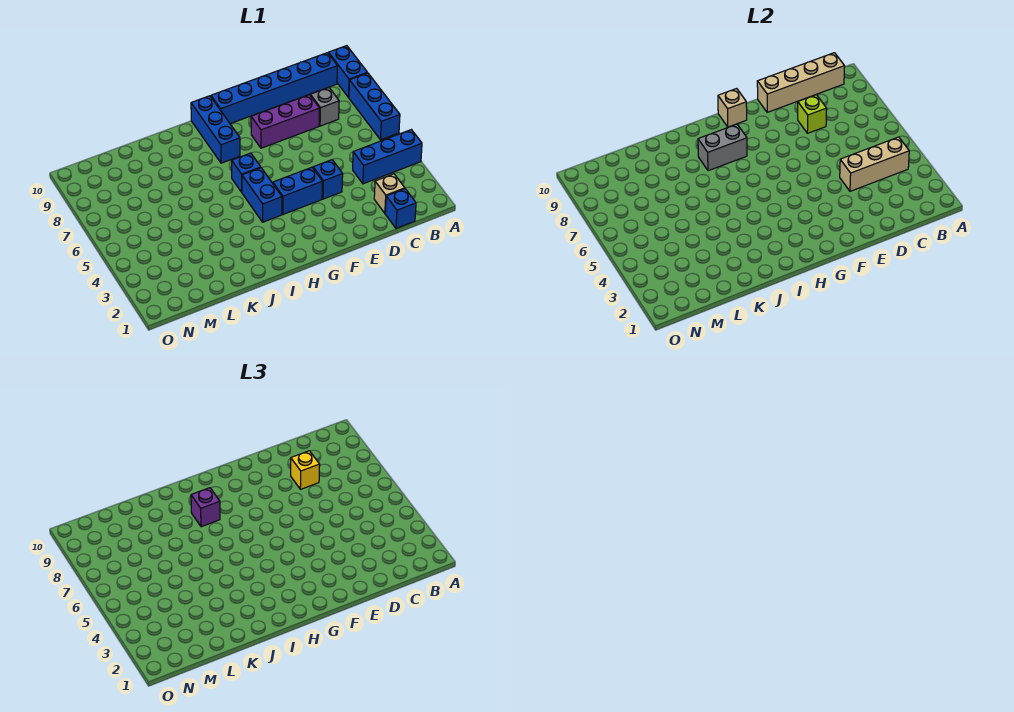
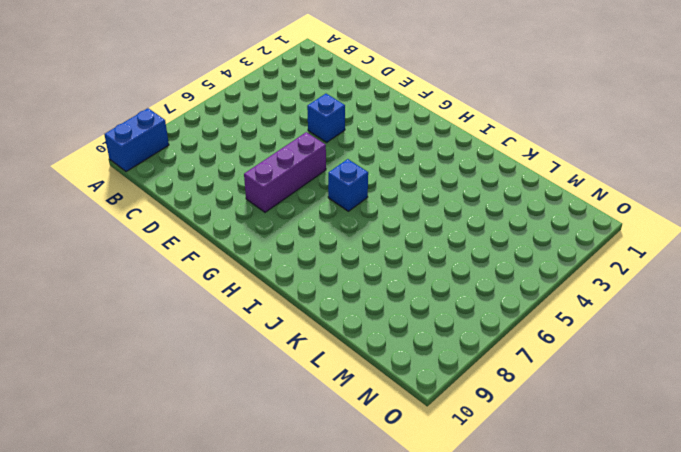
purple brick F6:F8 level 1 -> purple brick D8:F8 level 1
none -> blue brick A4:C4 level 1
none -> blue brick A6:A8 level 1
none -> blue brick B10:G10 level 1

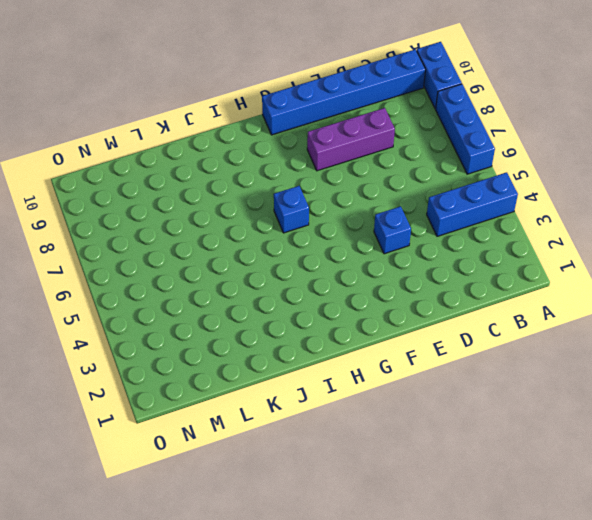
none -> blue brick C1 level 1
none -> tan brick C2 level 1
none -> grey brick C8 level 1

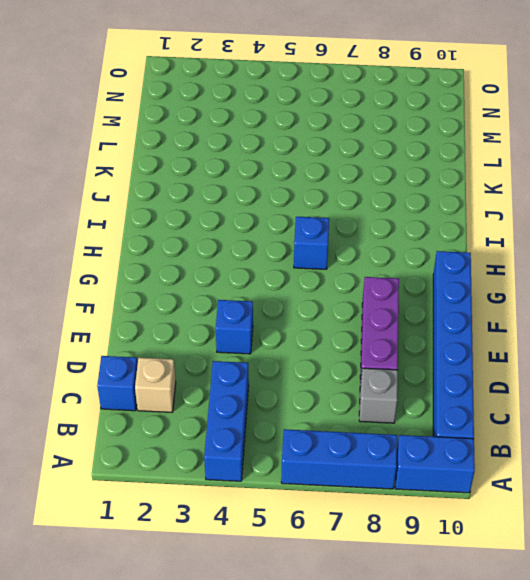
none -> blue brick F4:G4 level 1
none -> blue brick H4:H5 level 1
none -> blue brick H8:H10 level 1

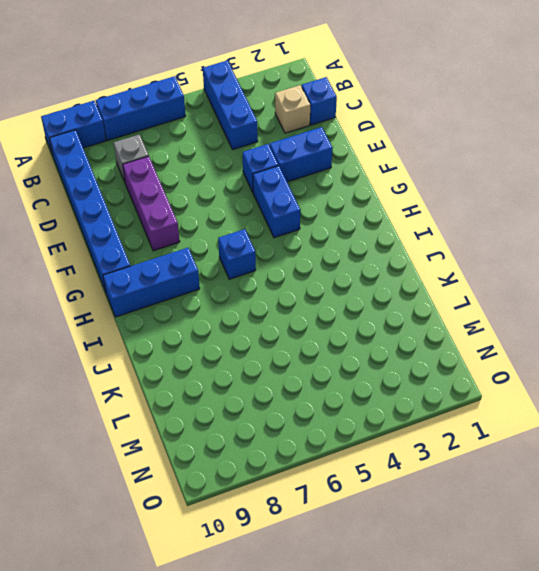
blue brick E2:E3 level 1 -> blue brick H4:H5 level 1
none -> tan brick B4:D4 level 2
none -> tan brick B10:E10 level 2
none -> lime brick D8 level 2

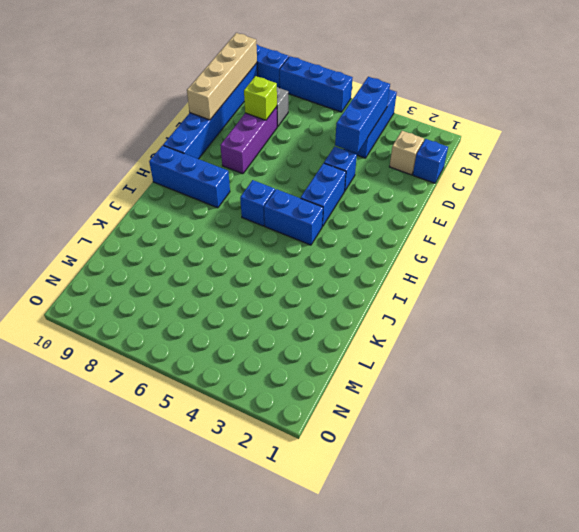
blue brick B4:D4 level 2 -> tan brick B4:D4 level 2
none -> tan brick G10 level 2
none -> grey brick H8:I8 level 2
none -> yellow brick D8 level 3

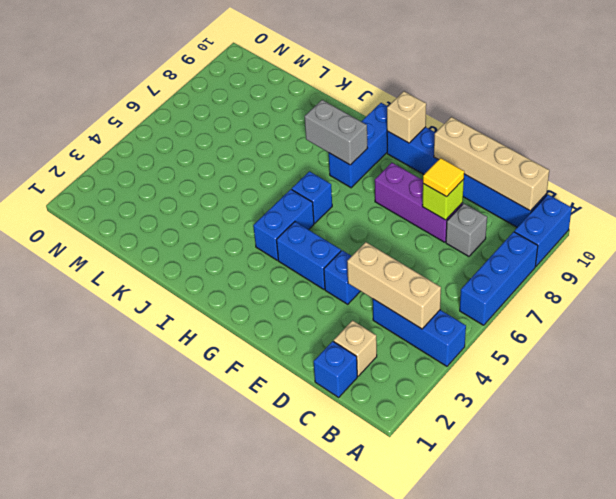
yellow tile D8 level 3 -> yellow brick D8 level 3
none -> purple brick I8 level 3

